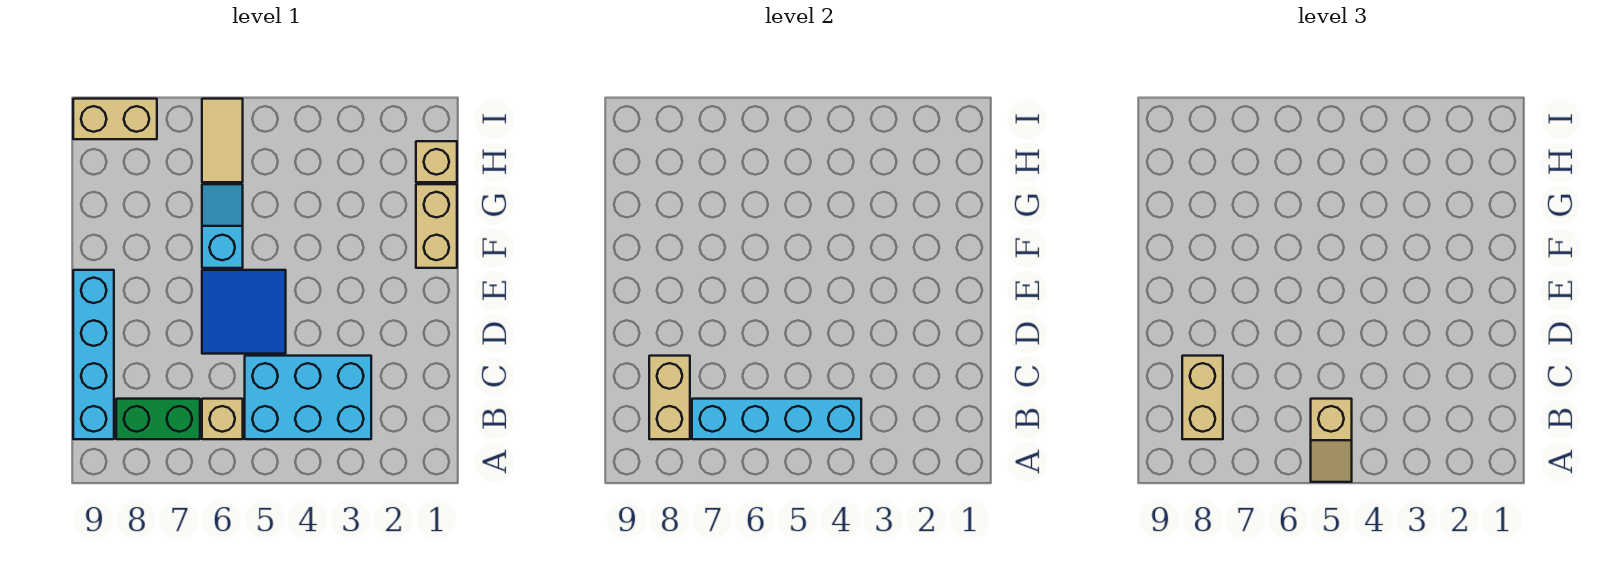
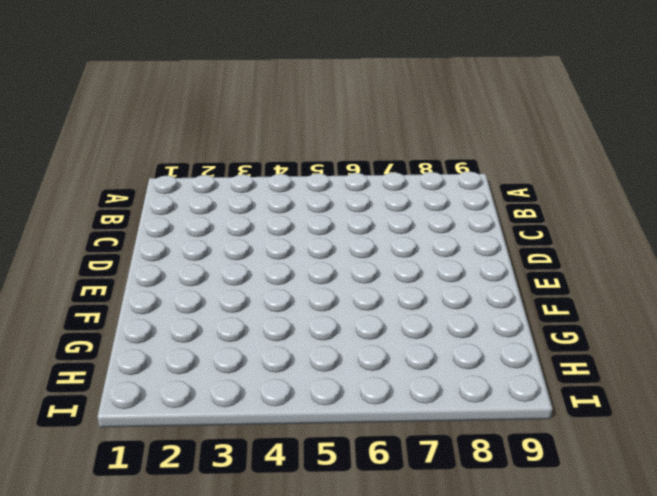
none -> cyan brick B3:C5 level 1
none -> tan brick B6 level 1
none -> green brick B7:B8 level 1

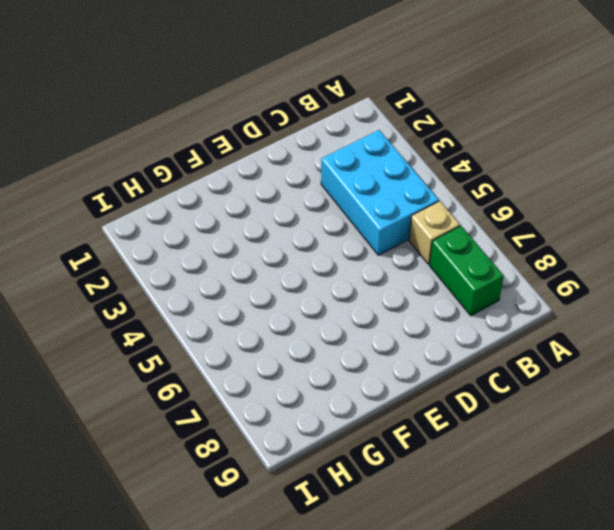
none -> cyan brick B9:E9 level 1
none -> blue tile D5:E6 level 1
none -> tan brick F1:G1 level 1

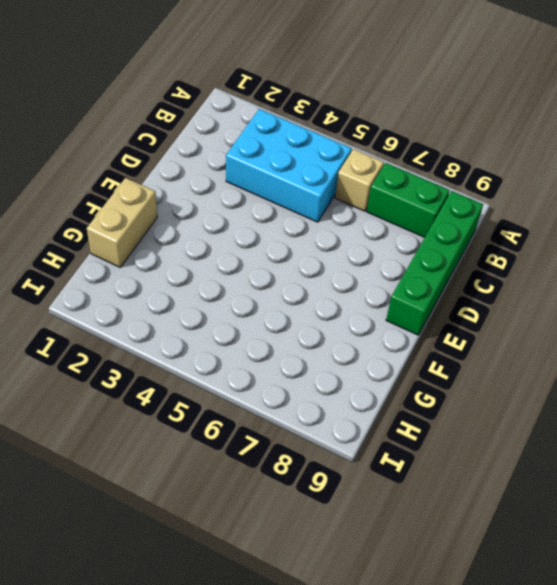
green brick B9:E9 level 1 -> cyan brick B9:E9 level 1
none -> blue tile D5:E6 level 1
none -> cyan slope F6:G6 level 1 top F
none -> tan brick H1 level 1

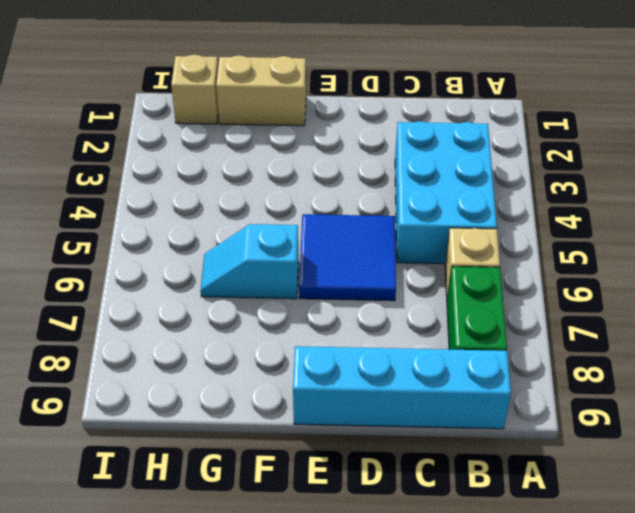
none -> tan tile H6:I6 level 1
none -> tan brick I8:I9 level 1
none -> cyan brick B4:B7 level 2

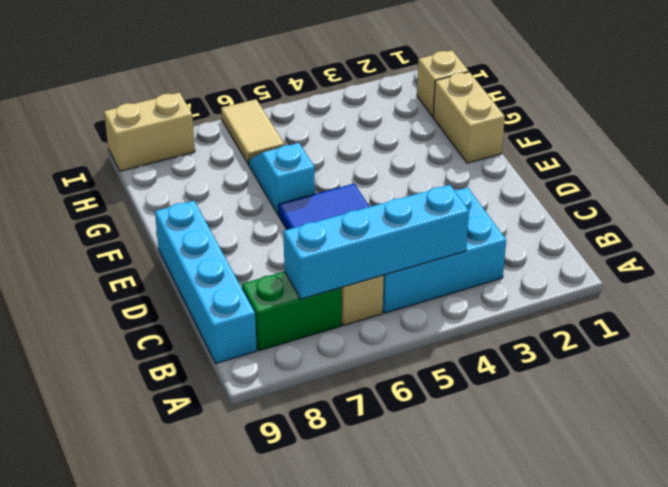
none -> tan brick B8:C8 level 2
none -> tan slope A5:B5 level 3 top B
none -> tan brick B8:C8 level 3

